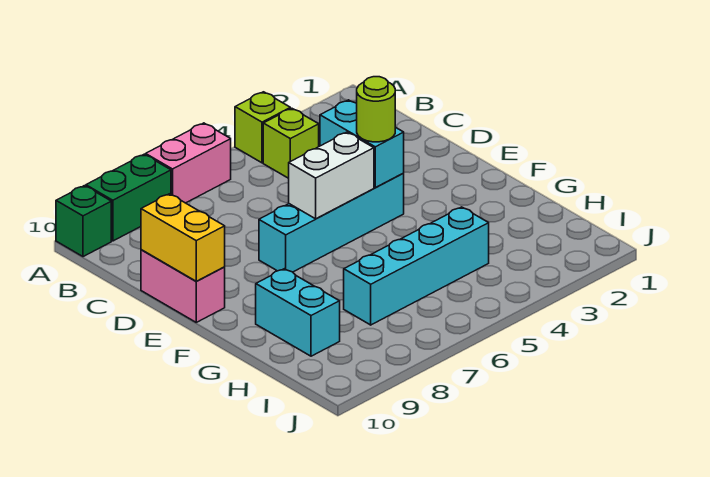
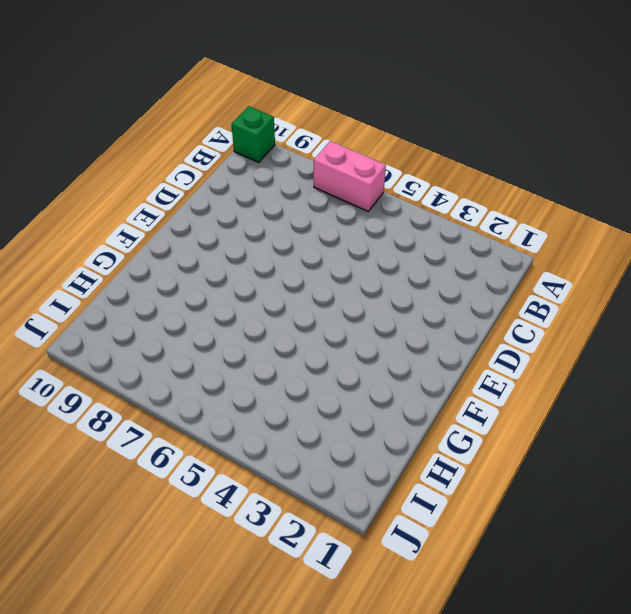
none -> lime brick A4 level 1
none -> green brick A8:A9 level 1
none -> lime brick B4 level 1

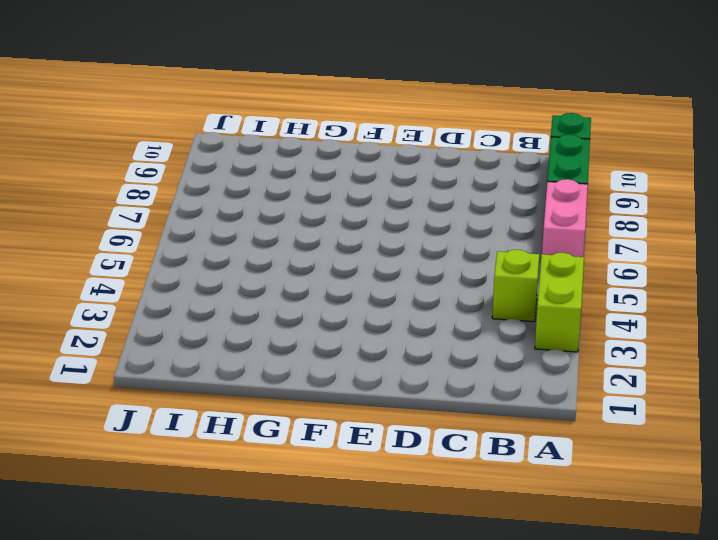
lime brick A3:A4 level 1 -> lime brick A4 level 1
none -> pink brick D10:E10 level 1
none -> cyan brick E4:E7 level 1
none -> cyan brick G9:H9 level 1

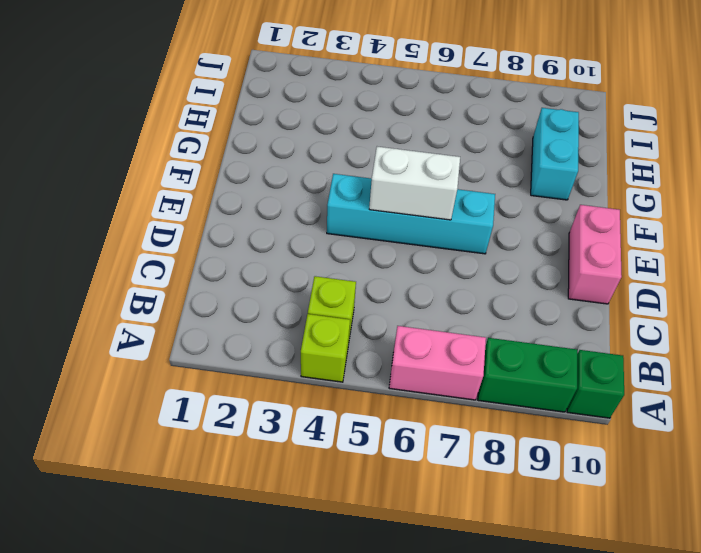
none -> cyan brick H4:H7 level 1
none -> cyan brick D4:E4 level 2
none -> yellow brick D10:E10 level 2

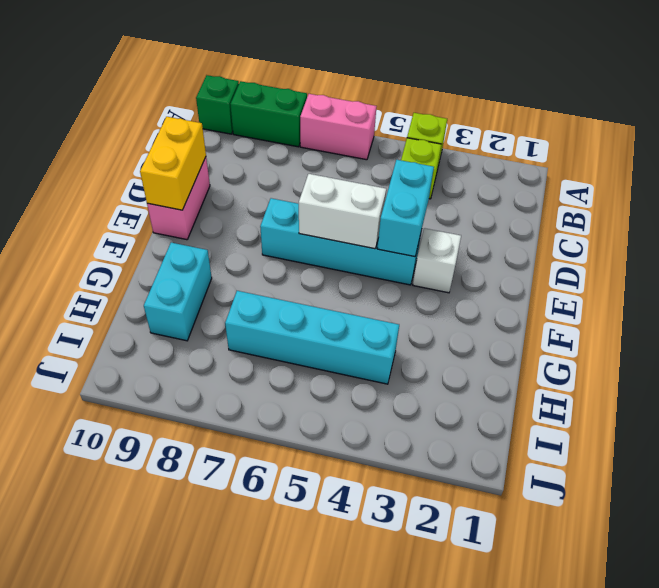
white brick E3 level 1 -> none
none -> lime round brick E4 level 3

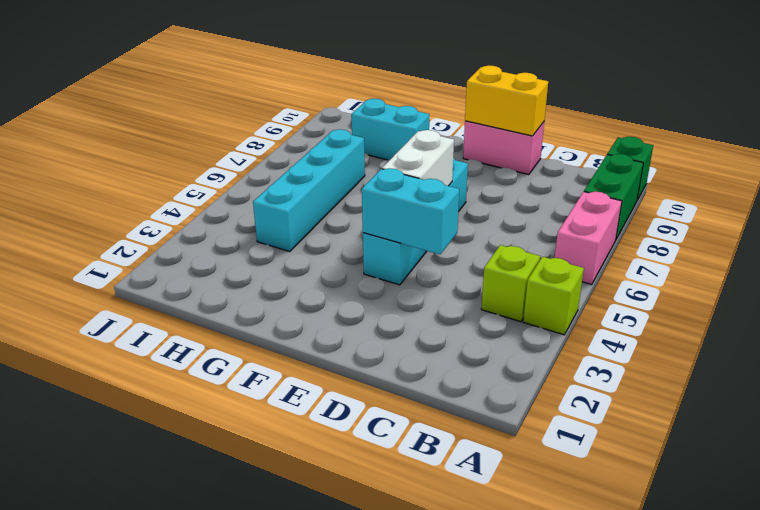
none -> lime round brick E4 level 3

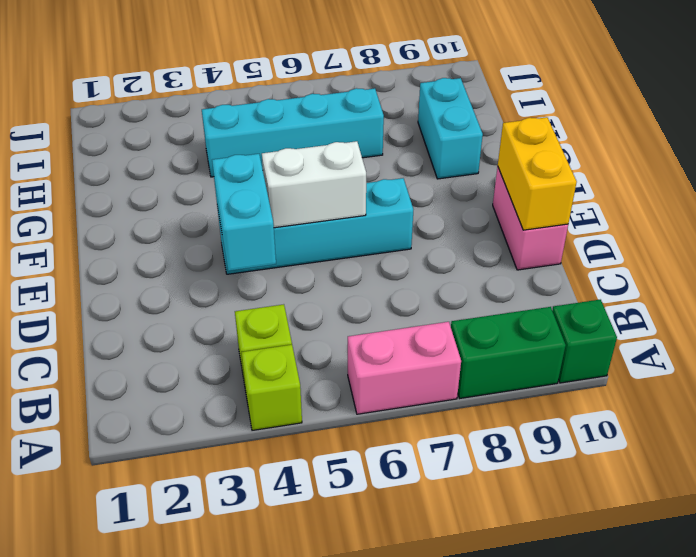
none -> lime round brick E4 level 3

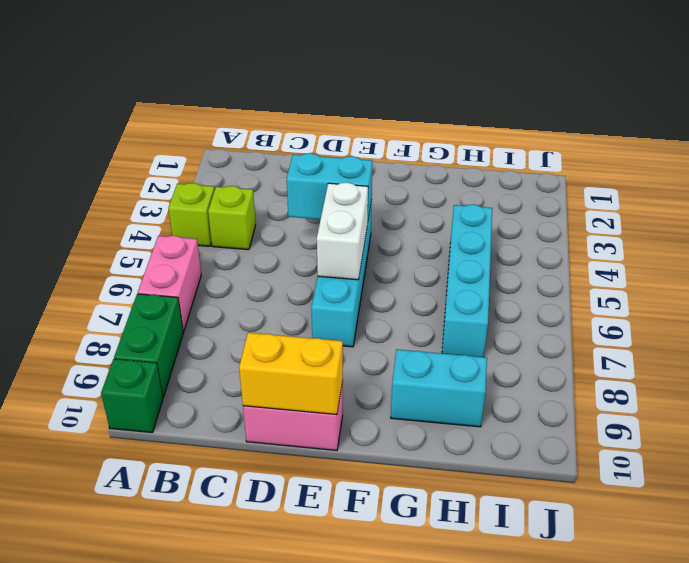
none -> lime round brick E4 level 3

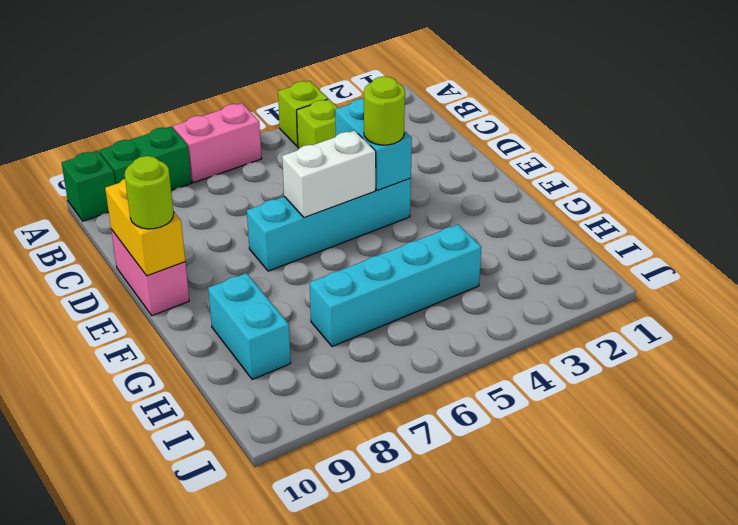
lime round brick E10 level 3 -> none

